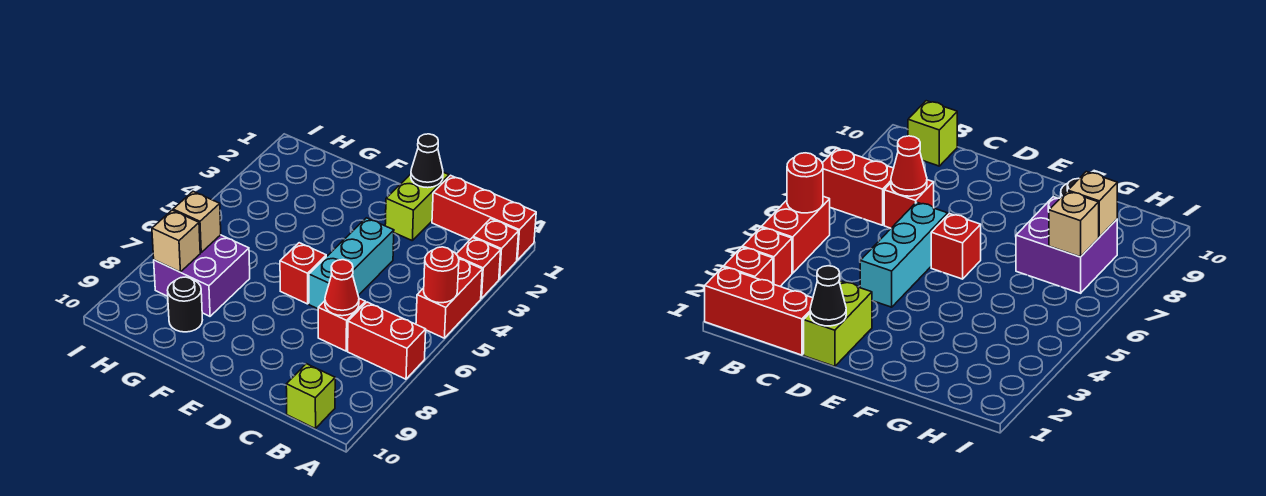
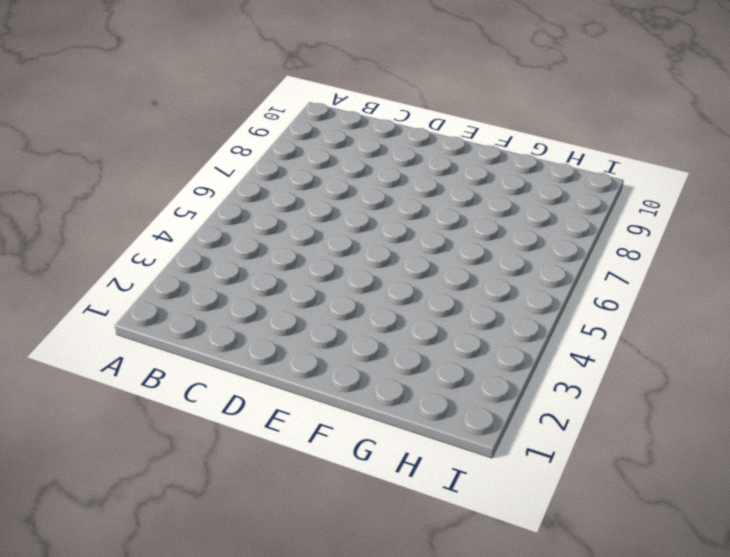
none -> red brick A1:C1 level 1
none -> red brick A2 level 1
none -> red brick A3 level 1

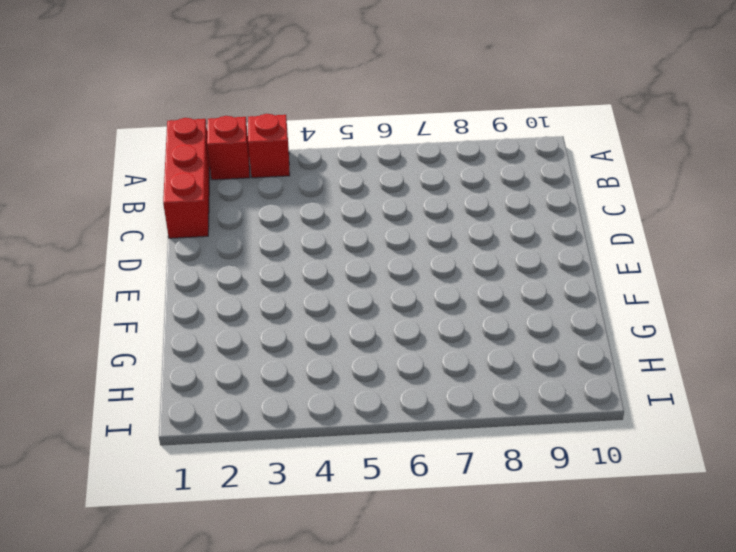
none -> red brick A4:A5 level 1
none -> red brick A7:B7 level 1
none -> lime brick B10 level 1

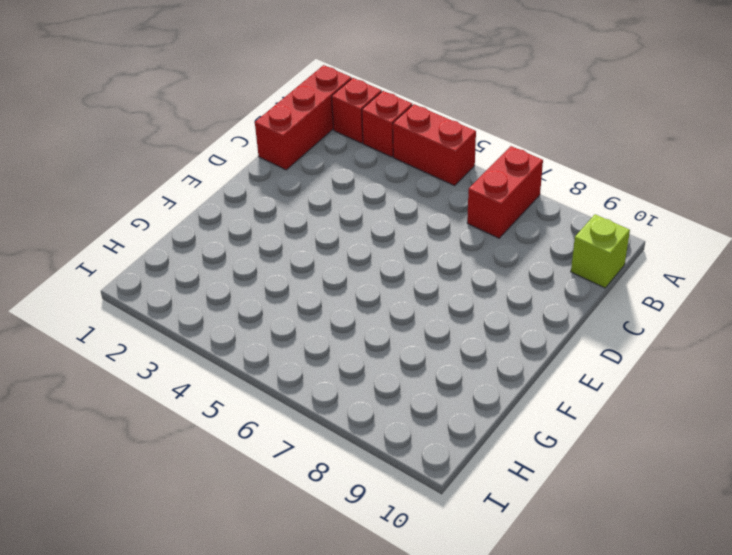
none -> red brick C7 level 1
none -> lime brick D1:D2 level 1
none -> cyan brick D4:D6 level 1

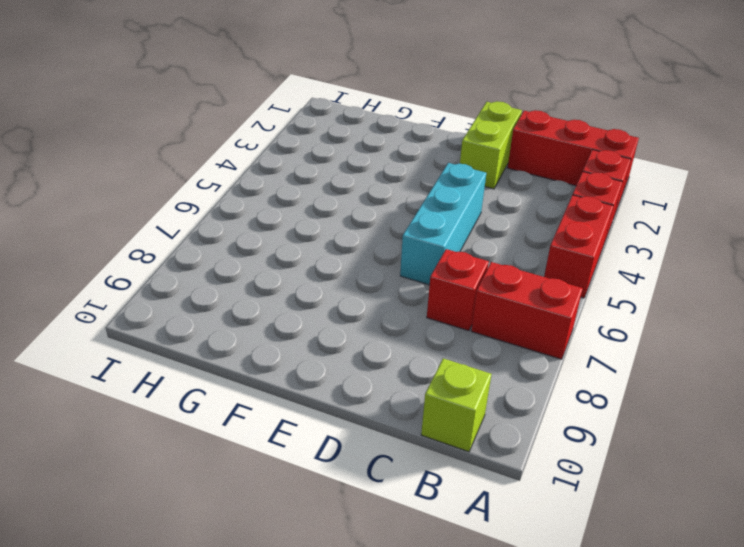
none -> red brick E6 level 1
none -> purple brick G7:H8 level 1
none -> black round brick G9 level 1

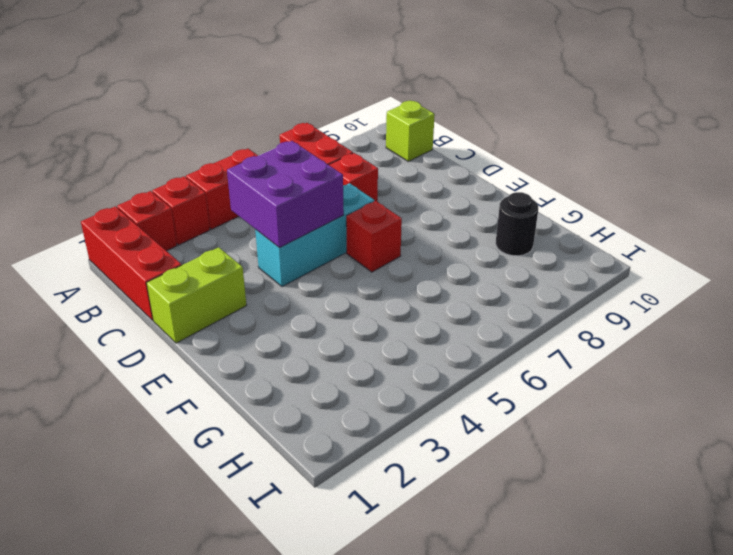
purple brick C4:D5 level 2 -> purple brick G7:H8 level 1
none -> red round brick A5 level 2
none -> red cone C7 level 2
none -> black cone D1 level 2

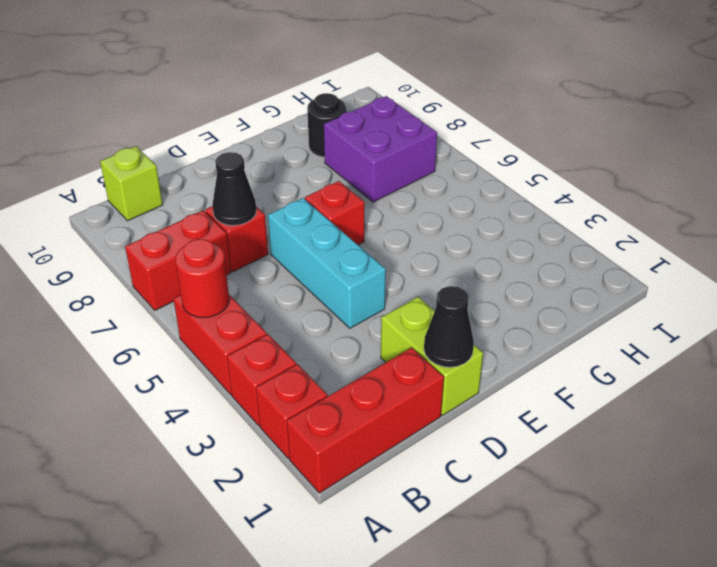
black cone C7 level 2 -> red cone C7 level 2
none -> tan brick H7 level 2
none -> tan brick H8 level 2

